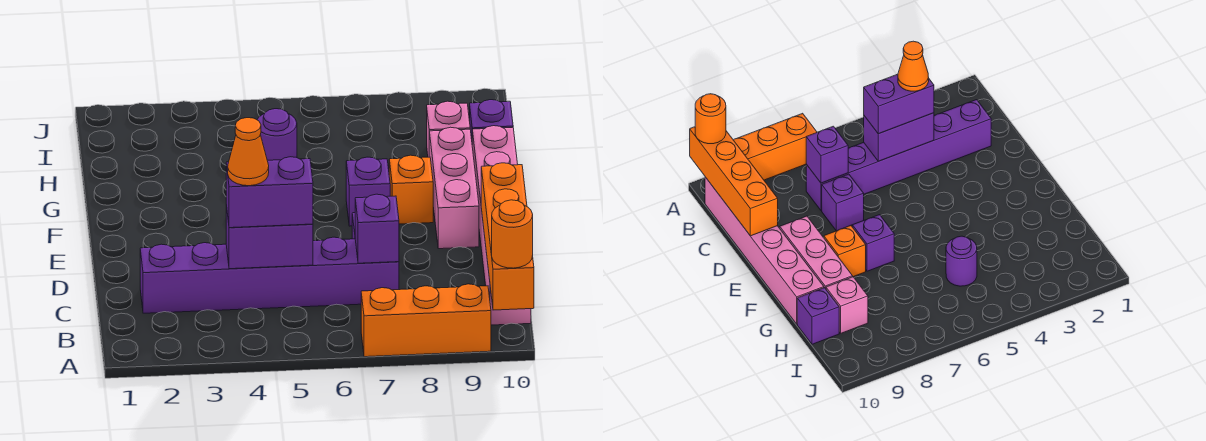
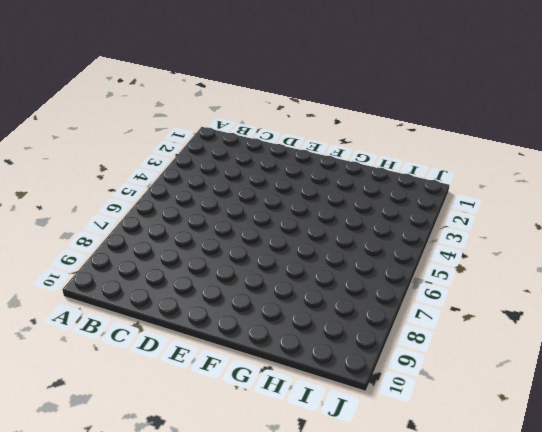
none -> orange brick A7:A9 level 1
none -> pink brick B10:G10 level 1
none -> purple brick C2:C7 level 1

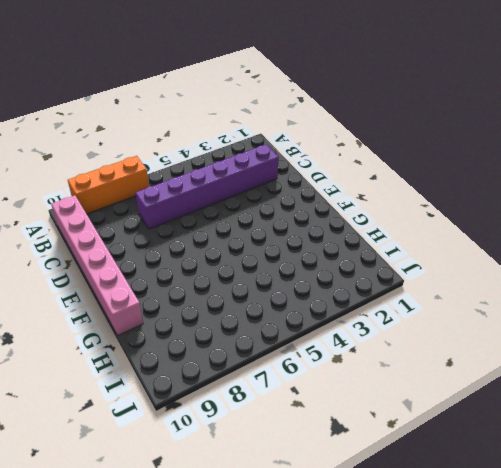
none -> purple brick D7 level 1
none -> pink brick E9:G9 level 1
none -> purple brick F7 level 1

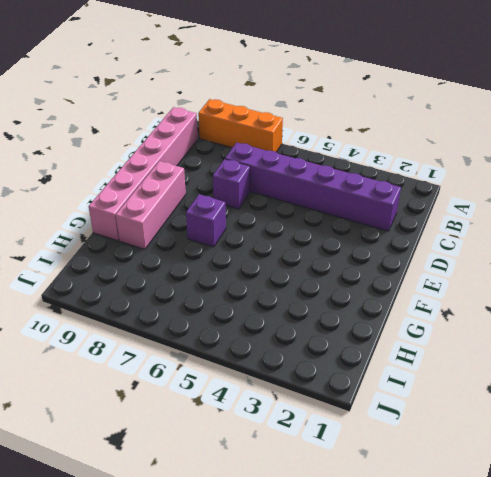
none -> orange brick F8 level 1
none -> purple round brick H5 level 1
none -> pink brick H9 level 1

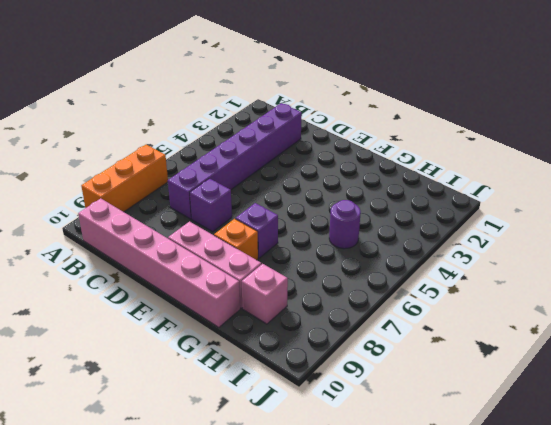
none -> purple brick H10 level 1
none -> orange brick A10:D10 level 2
none -> purple brick C4:C5 level 2

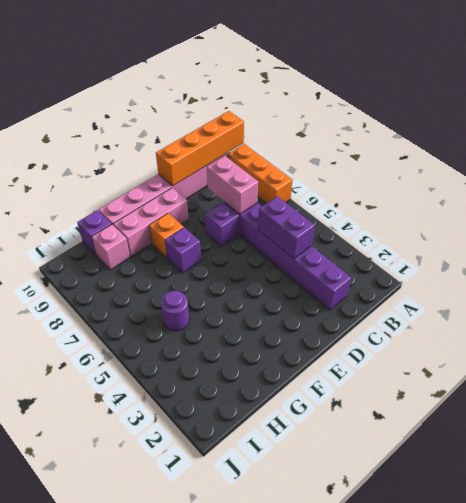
pink brick C7:C8 level 2 -> purple brick C7 level 2
none -> orange round brick A10 level 3
none -> purple brick C4:C5 level 3
none -> orange cone C4 level 4

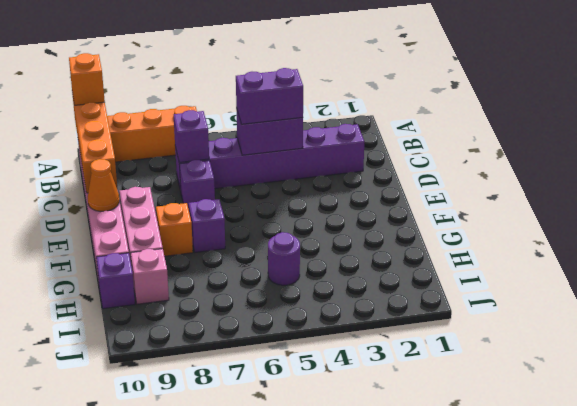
orange brick A10 level 3 -> orange round brick A10 level 3
orange cone E10 level 2 -> orange cone C4 level 4

